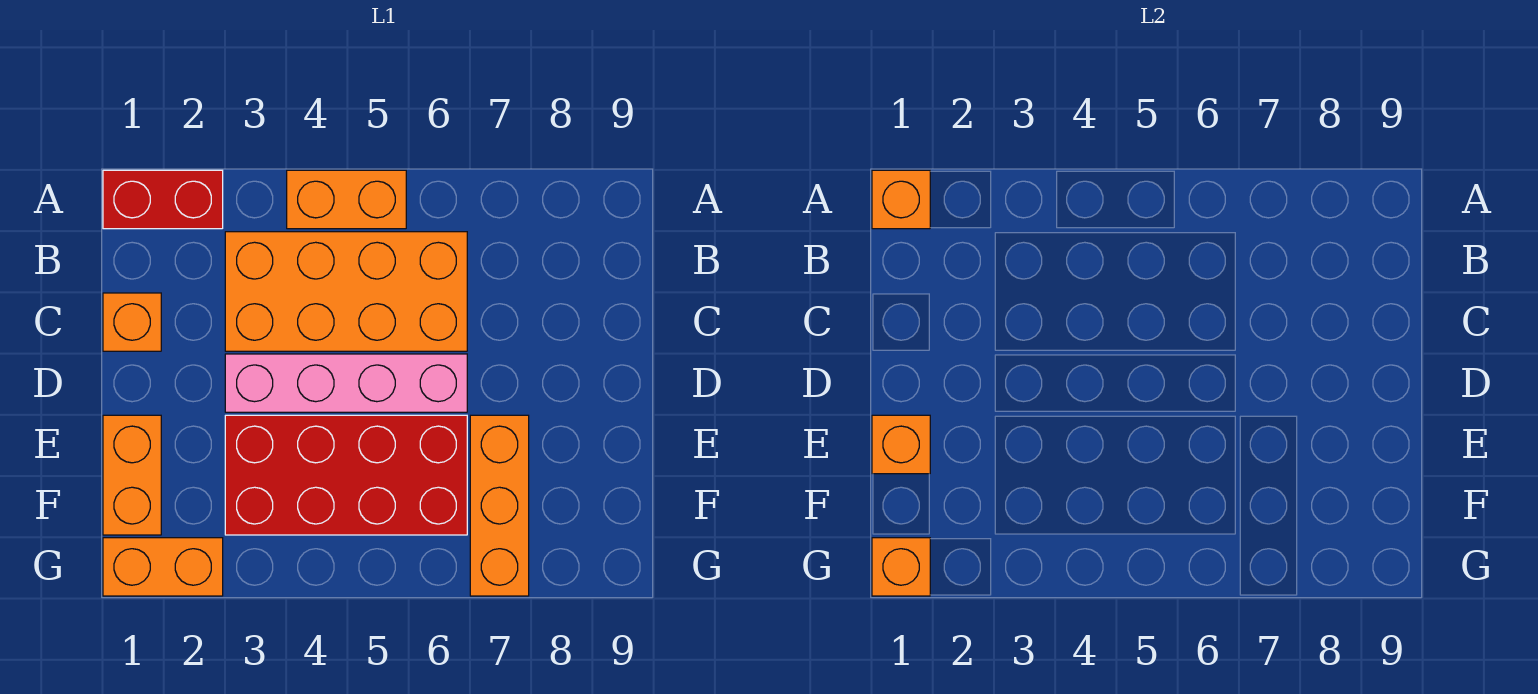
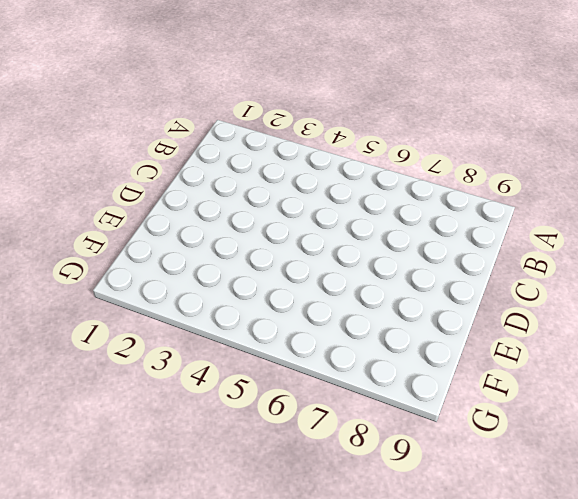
none -> red brick A1:A2 level 1
none -> orange brick A4:A5 level 1
none -> orange brick B3:C6 level 1

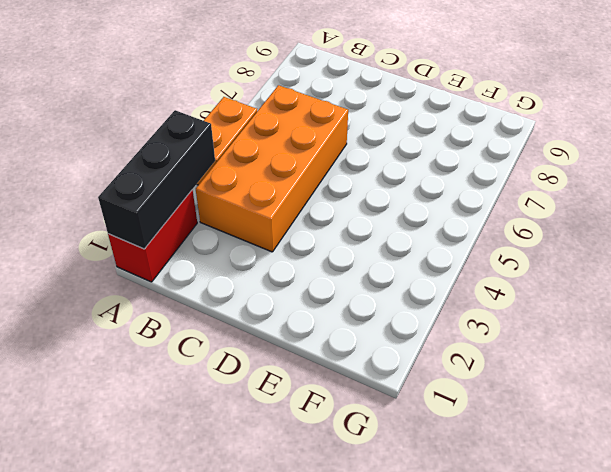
black brick A1:A3 level 2 -> orange brick A1 level 2
none -> orange brick C1 level 1
none -> pink brick D3:D6 level 1
none -> orange brick E1:F1 level 1

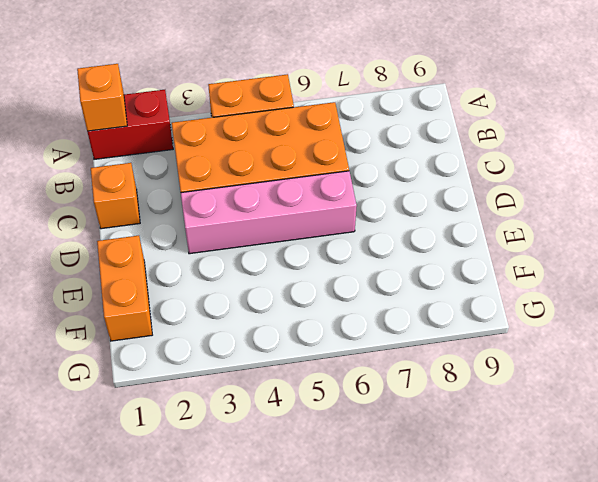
none -> red brick E3:F6 level 1
none -> orange brick E7:G7 level 1
none -> orange brick G1:G2 level 1

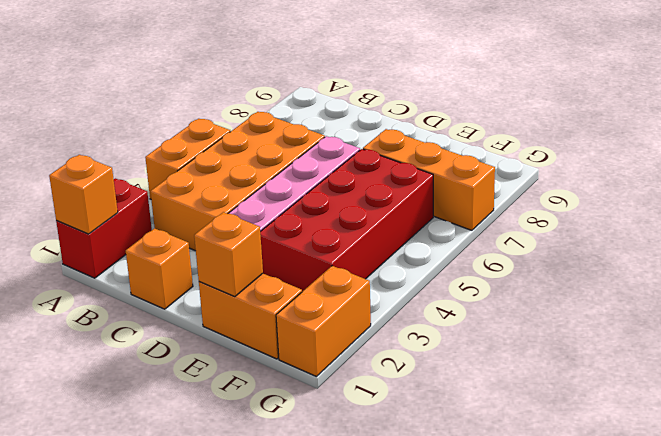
none -> orange brick G1 level 2

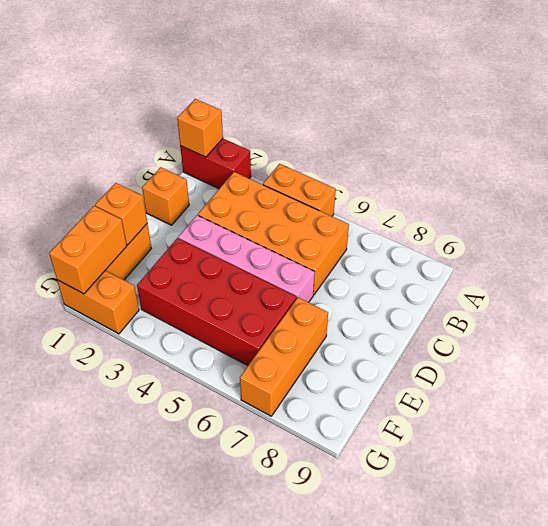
orange brick F1:G1 level 2 -> orange brick G1 level 2

